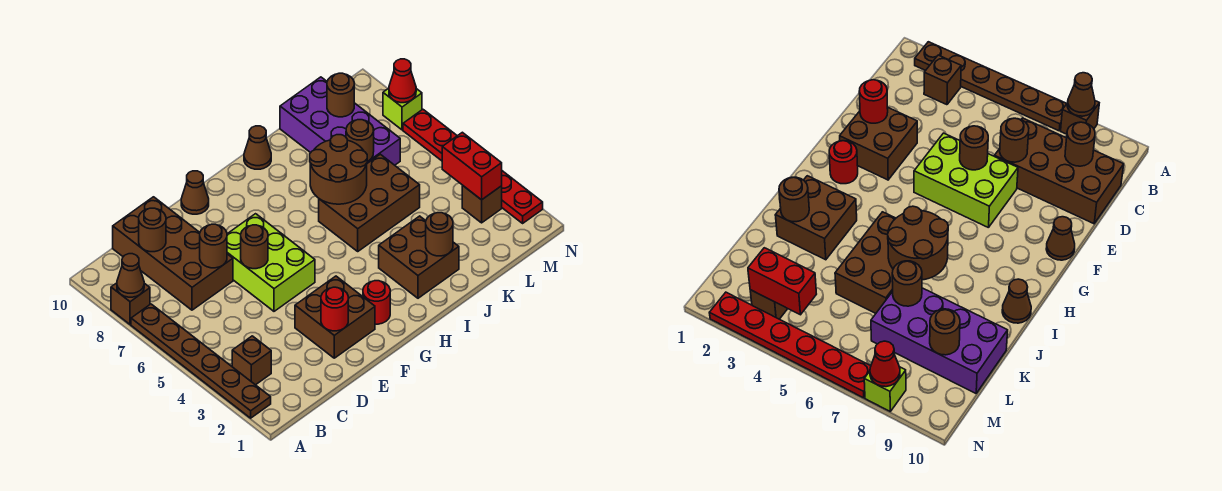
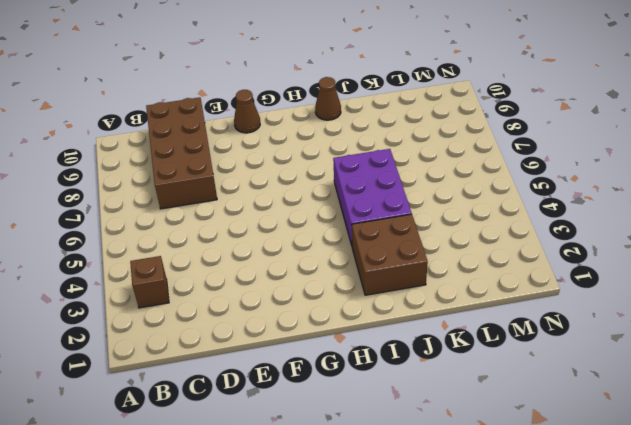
purple brick I4:J6 level 1 -> brown brick I5:K6 level 1
none -> brown plate A2:A7 level 1
none -> brown brick A8 level 1
none -> brown brick E2:F3 level 1

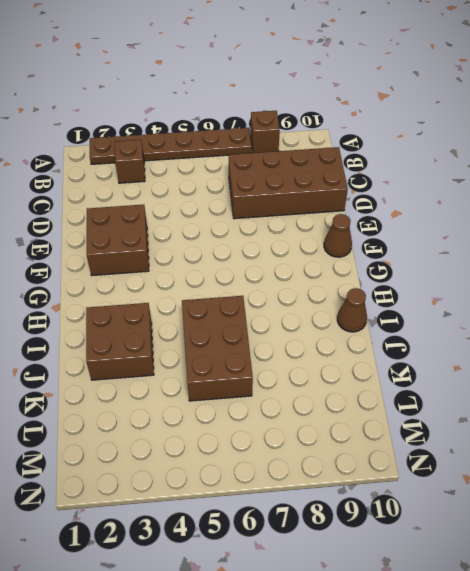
none -> lime brick E5:F7 level 1
none -> red round brick G2 level 1
none -> purple brick K7:L10 level 1

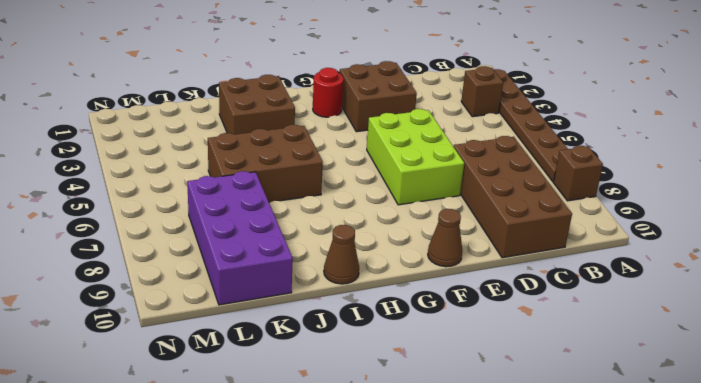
none -> brown brick M3 level 1
none -> red plate N2:N7 level 1
none -> lime brick N8 level 1

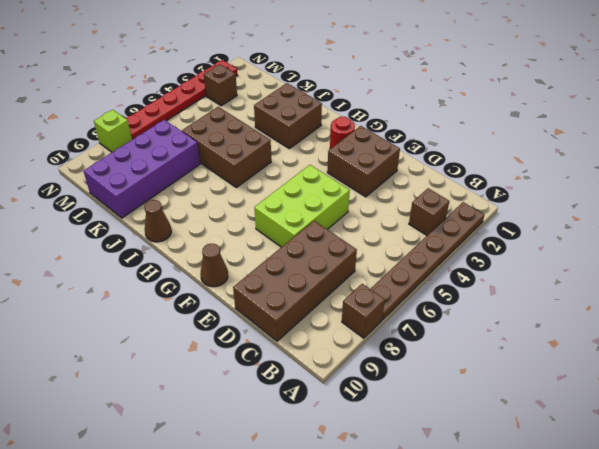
none -> brown cone A8 level 2
none -> brown round brick C9 level 2
none -> brown round brick D7 level 2

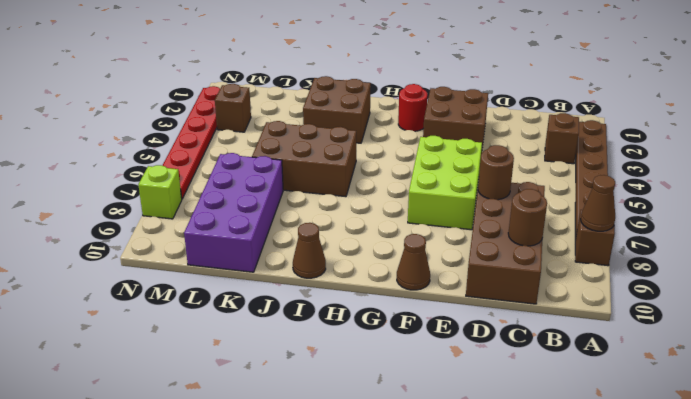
none -> red round brick E2 level 2
none -> brown round brick E6 level 2
none -> brown round brick I6:J7 level 2

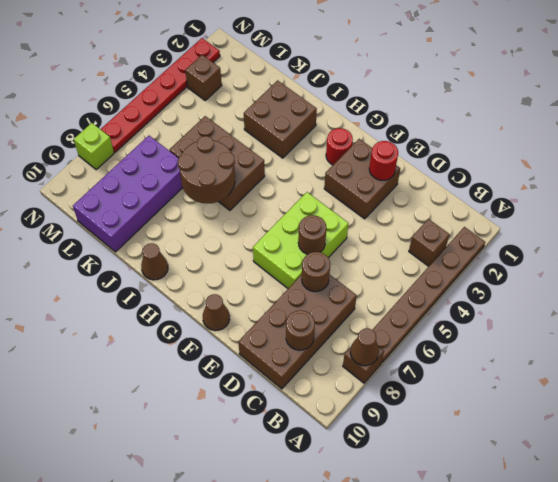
none -> brown round brick J2 level 2
none -> brown round brick K7 level 2
none -> brown round brick L9 level 2

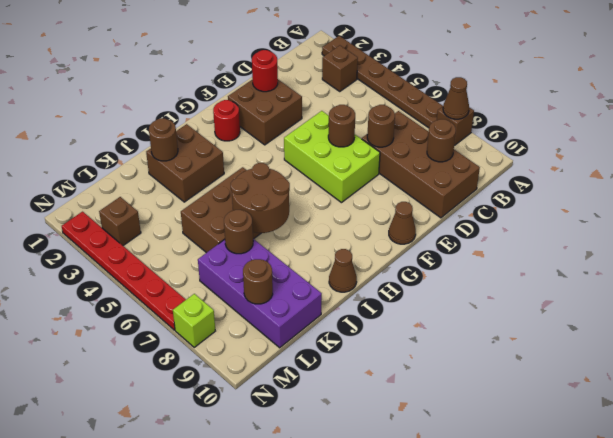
none -> red brick M3:M4 level 2
none -> red cone N8 level 2

